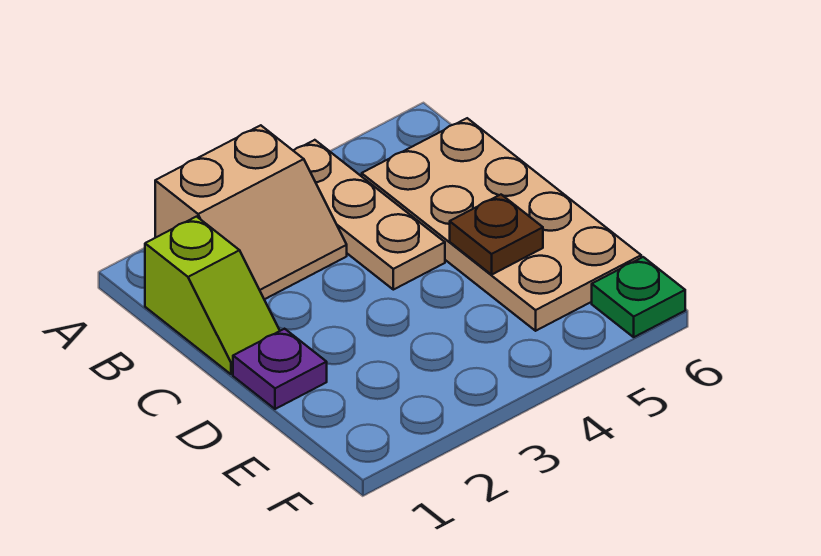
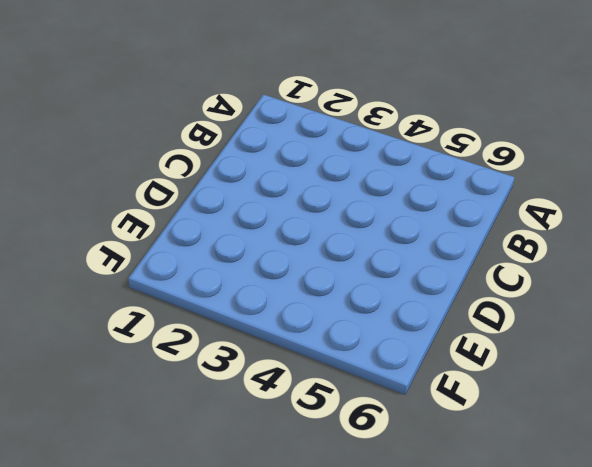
none -> tan slope A2:B3 level 1 top A
none -> tan plate A4:C4 level 1

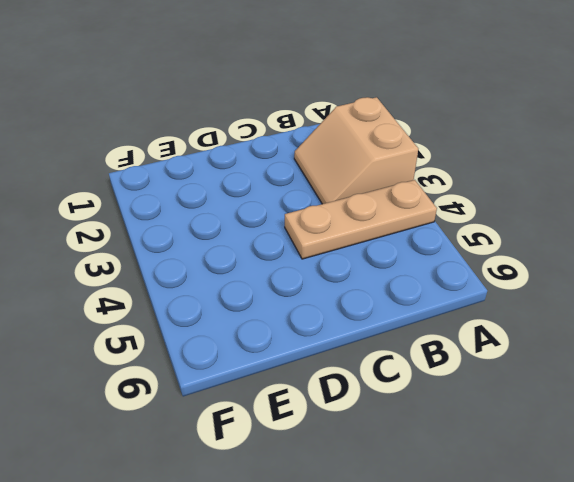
none -> lime slope B1:C1 level 1 top B
none -> tan plate B5:E6 level 1

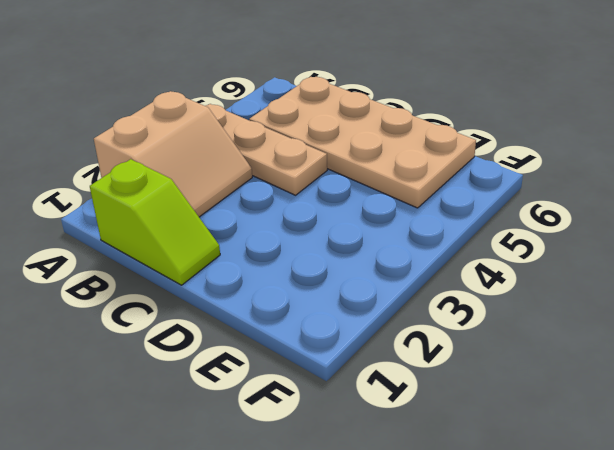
none -> purple plate D1 level 1
none -> green plate F6 level 1

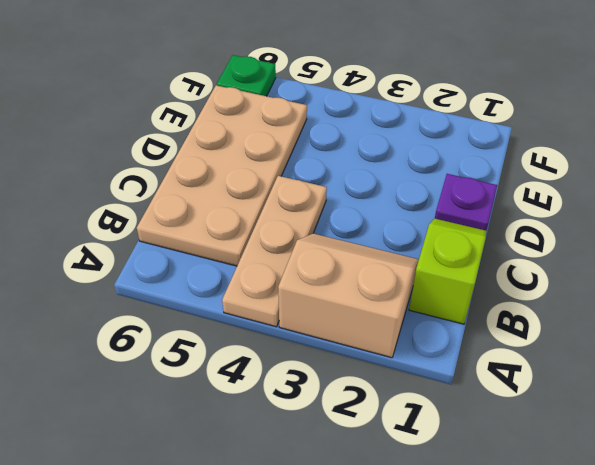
none -> brown plate D5 level 2

